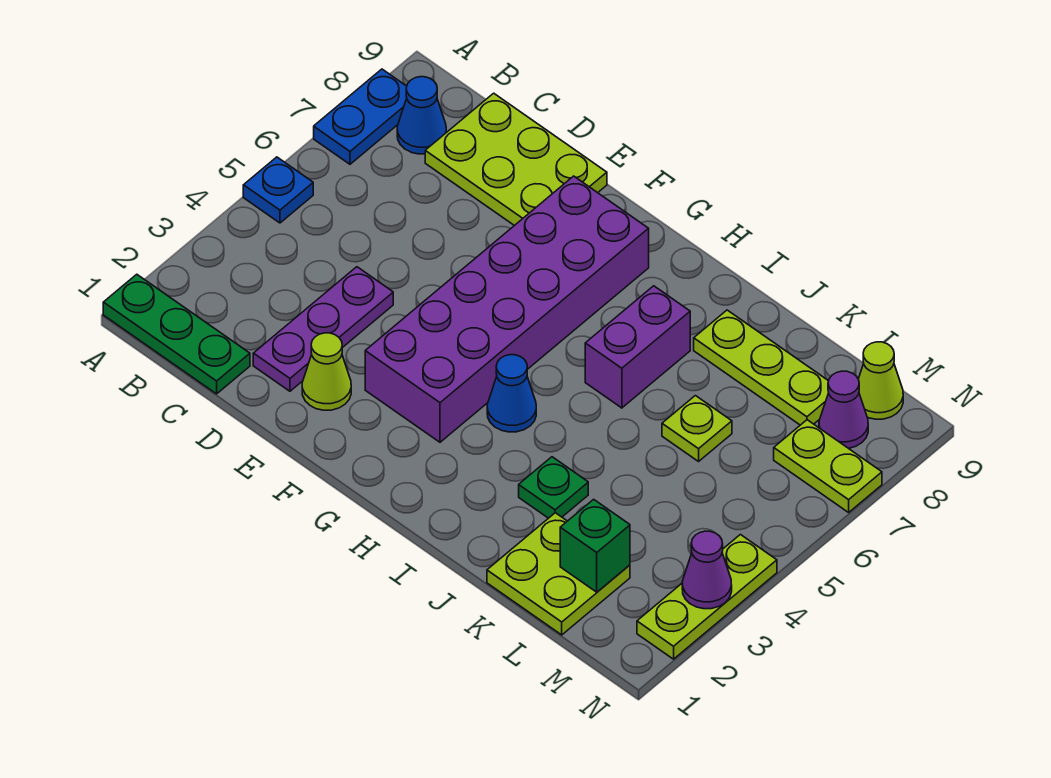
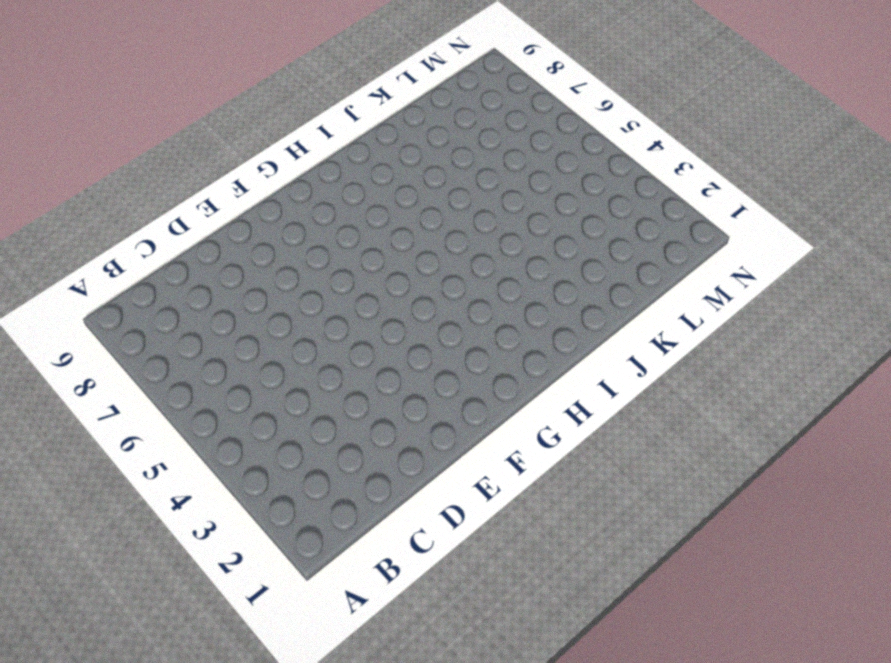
none -> green plate A1:C1 level 1
none -> blue plate A5 level 1
none -> blue plate A7:A8 level 1

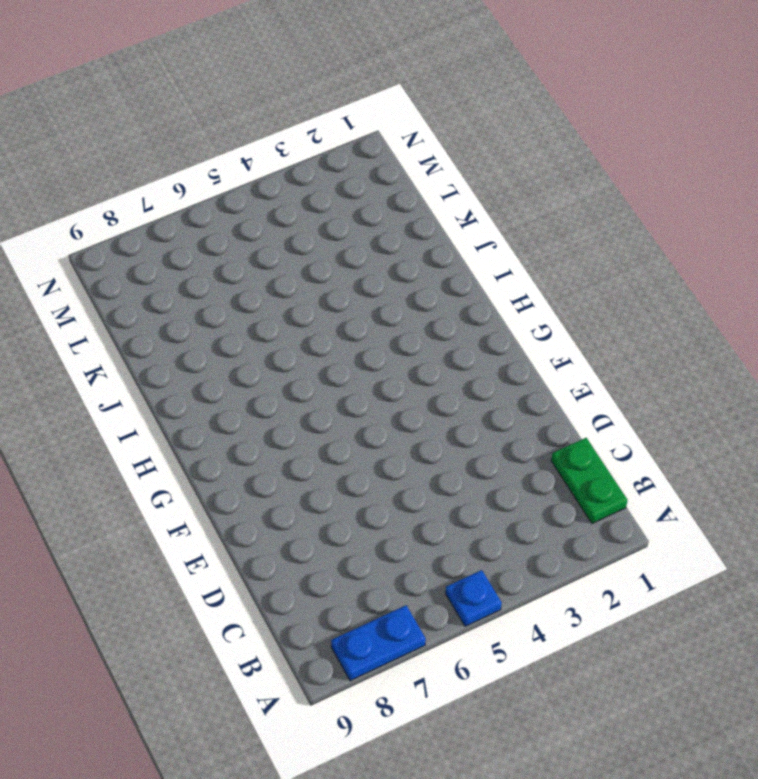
green plate B1:C1 level 1 -> green plate A1:C1 level 1
none -> blue cone B8 level 1
none -> lime plate C8:E9 level 1
none -> purple plate D2:D4 level 1

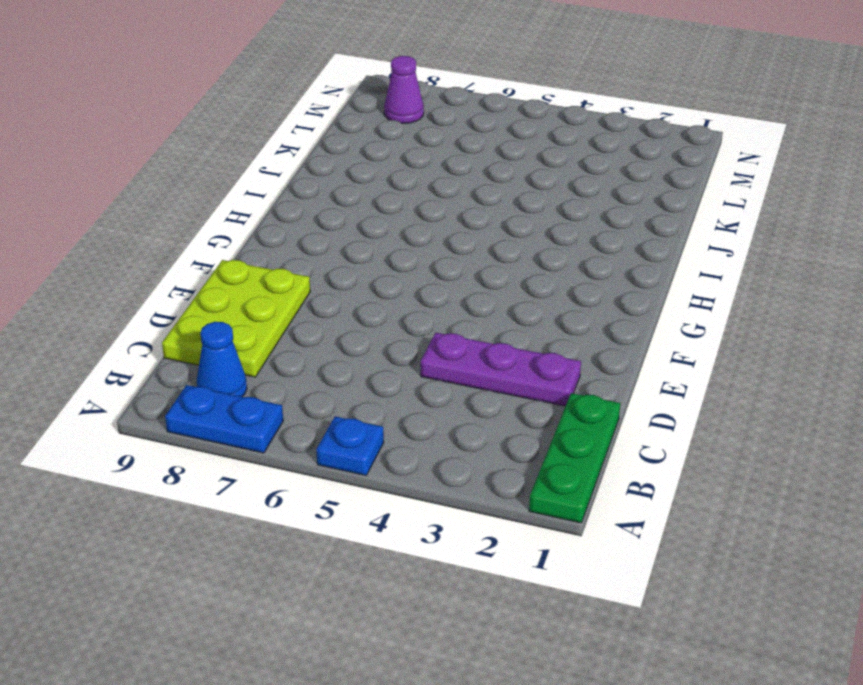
none -> lime cone E2 level 1
none -> purple brick F3:G8 level 1
none -> blue cone H4 level 1

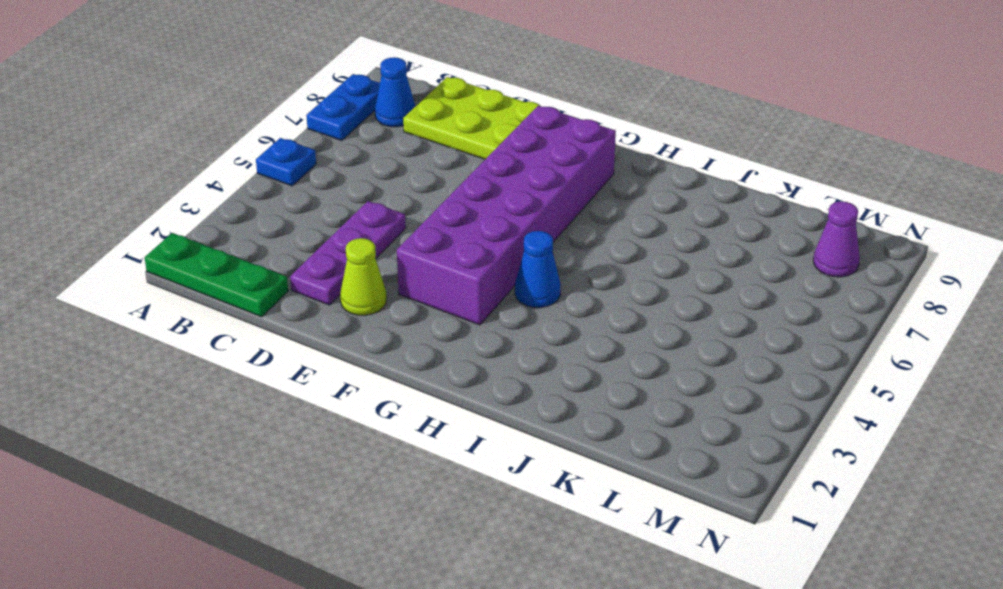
none -> purple brick I6:I7 level 1
none -> green plate J3 level 1
none -> lime plate J8:L8 level 1

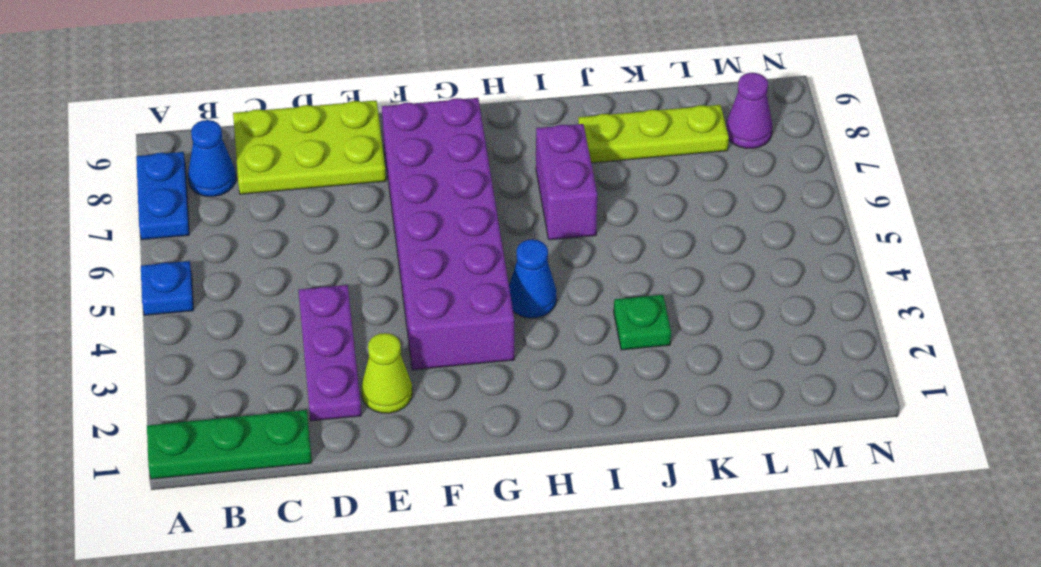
none -> lime plate K1:L2 level 1
none -> lime plate K6 level 1
none -> lime plate M7:N7 level 1

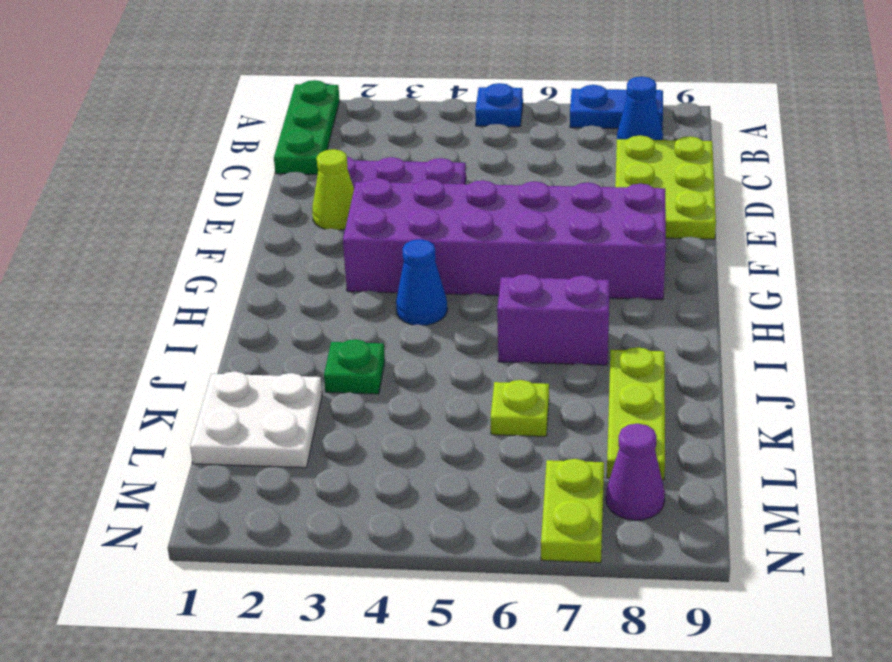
white plate K1:L2 level 1 -> lime plate K1:L2 level 1
none -> lime cone M9 level 1
none -> lime plate N2:N4 level 1
none -> green brick L2 level 2

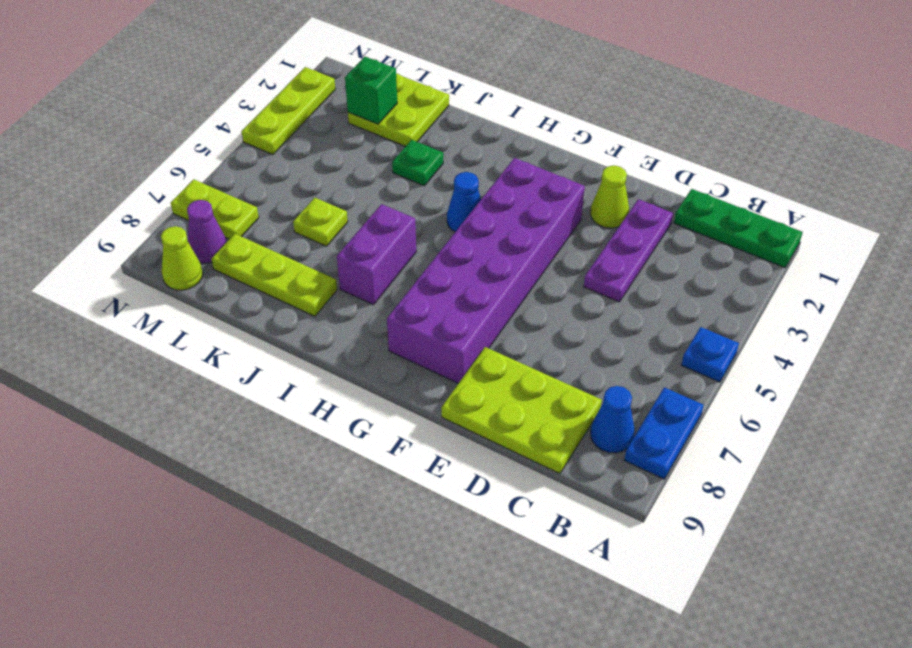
none -> purple cone N3 level 2

